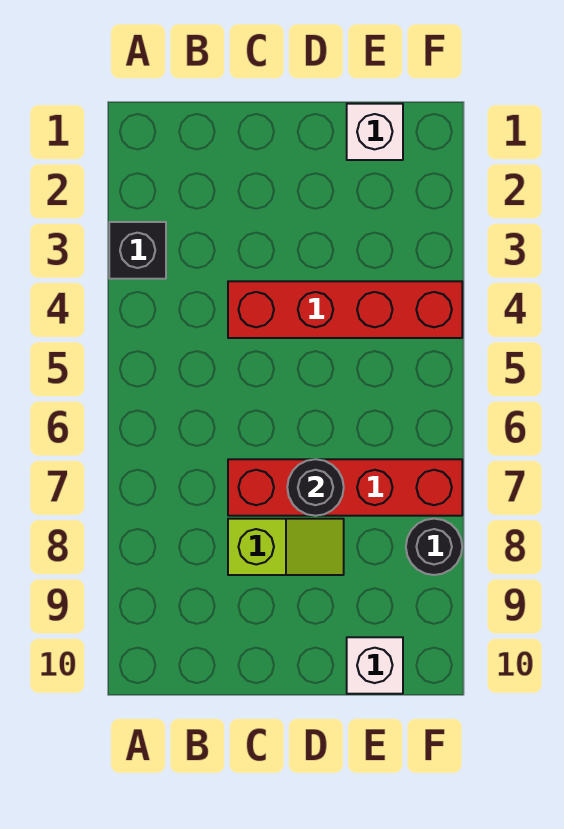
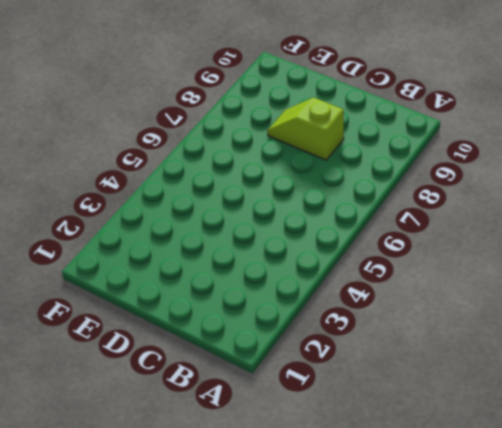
none -> black brick A3 level 1
none -> red brick C4:F4 level 1

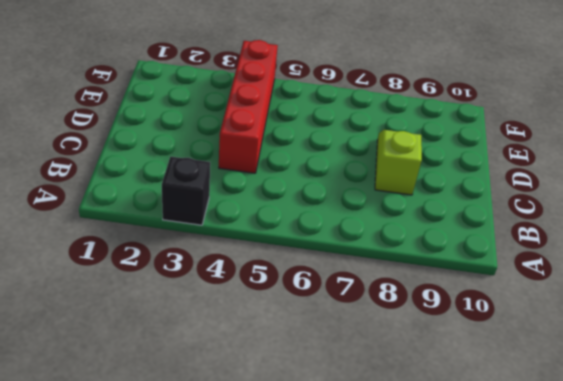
none -> red brick C7:F7 level 1
none -> white brick E1 level 1

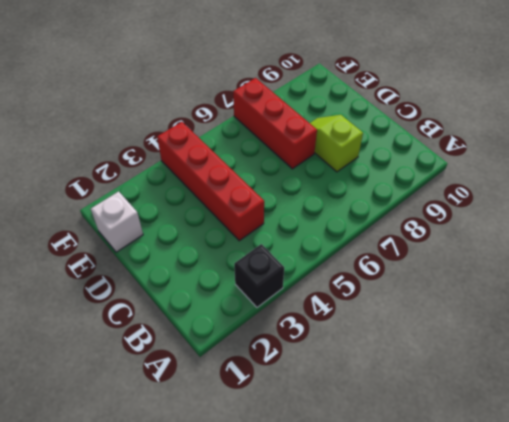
red brick D7:F7 level 1 -> red brick C7:F7 level 1
none -> white brick E10 level 1
none -> black round brick F8 level 1

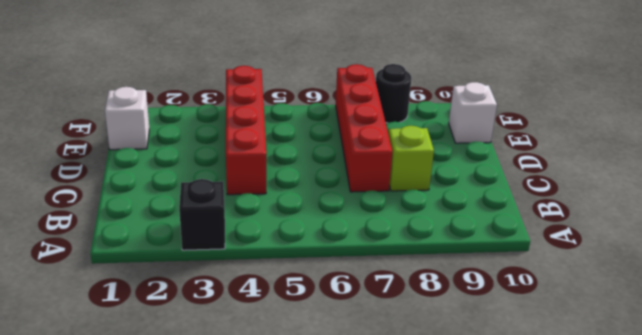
none -> black round brick D7 level 2

